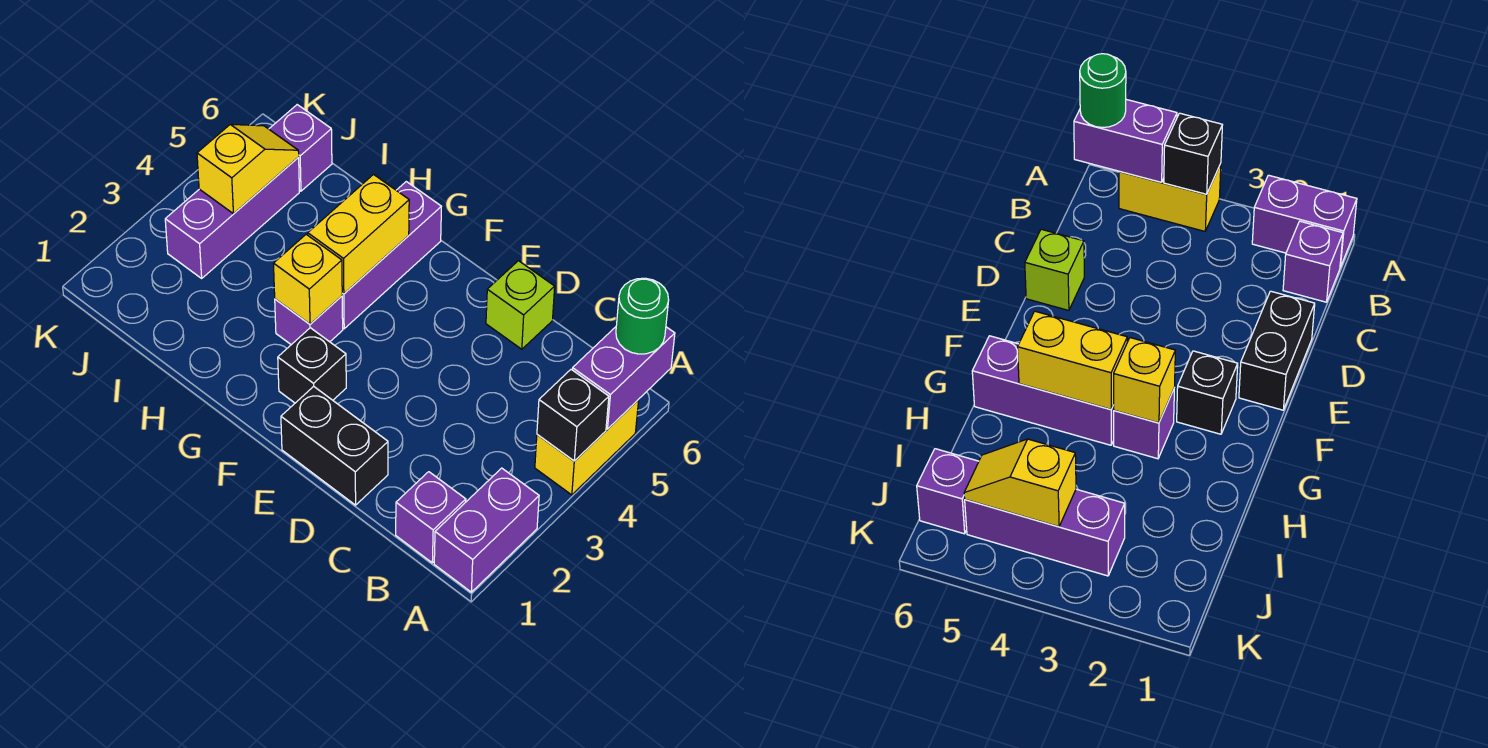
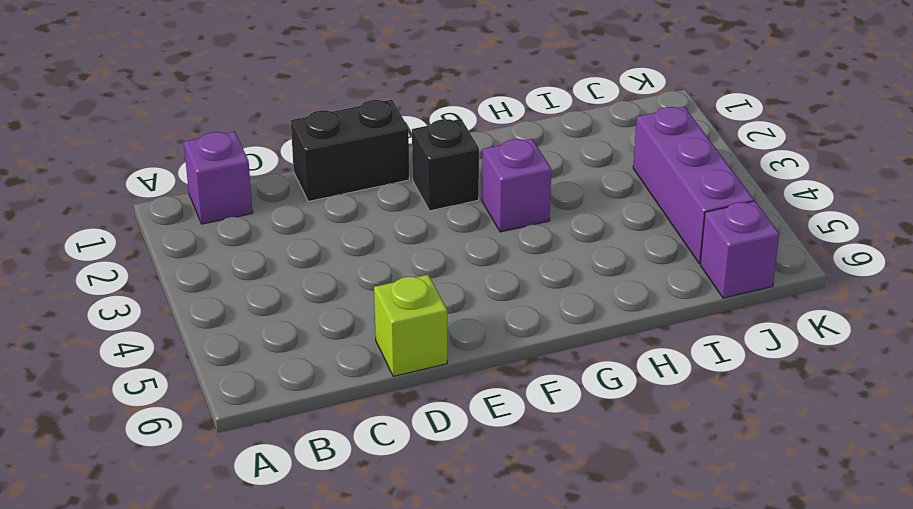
none -> purple brick A1:A2 level 1
none -> yellow brick A4:A5 level 1
none -> purple brick G4:G6 level 1

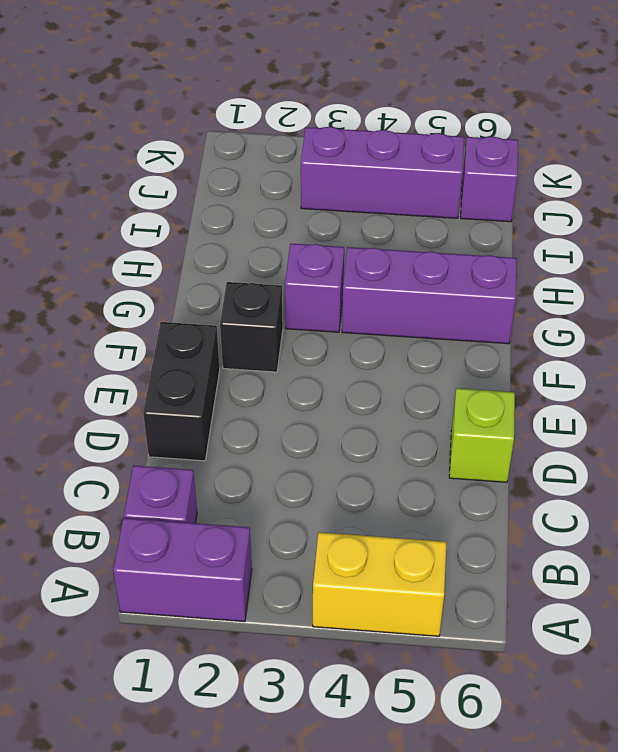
none -> black brick A4 level 2
none -> purple brick A5:A6 level 2
none -> yellow brick G3 level 2

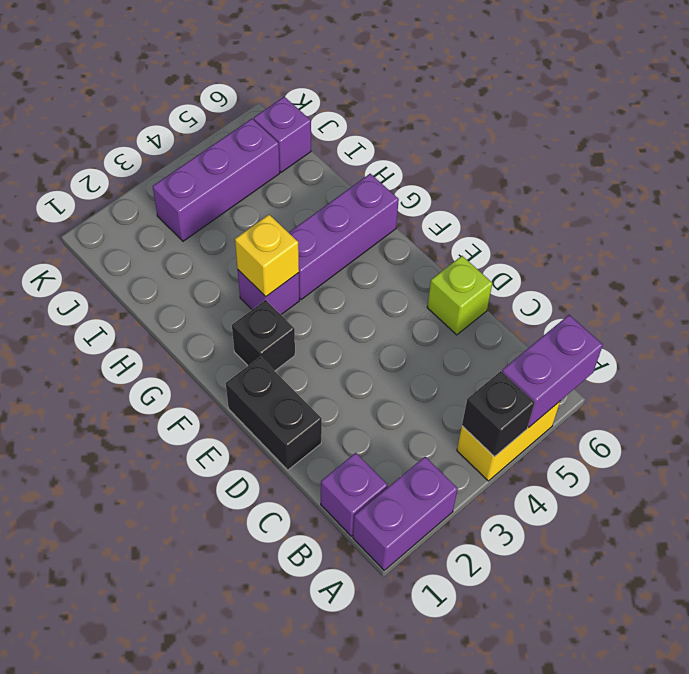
none -> yellow brick G4:G5 level 2
none -> yellow slope J4:J5 level 2 top 4
none -> green round brick A6 level 3

